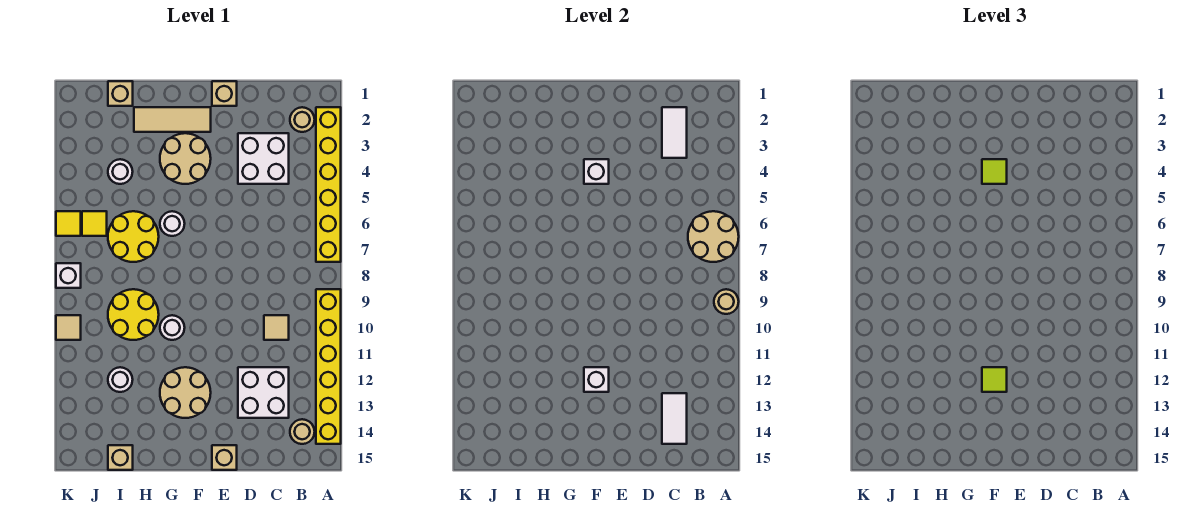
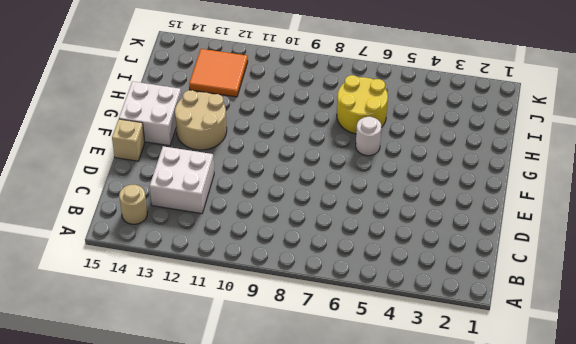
white brick F14:G15 level 1 -> white brick C3:D4 level 1
orange tile I12:J13 level 1 -> white round brick I12 level 1
none -> yellow brick A2:A7 level 1
none -> yellow brick A9:A14 level 1
none -> tan round brick B2 level 1
none -> tan tile C10 level 1

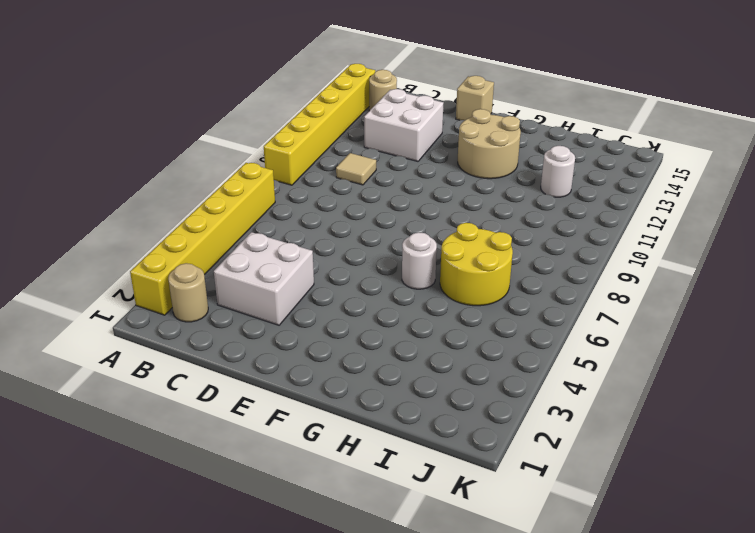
none -> tan brick E1 level 1
none -> tan tile F2:H2 level 1
none -> tan round brick F3:G4 level 1
none -> white round brick G10 level 1

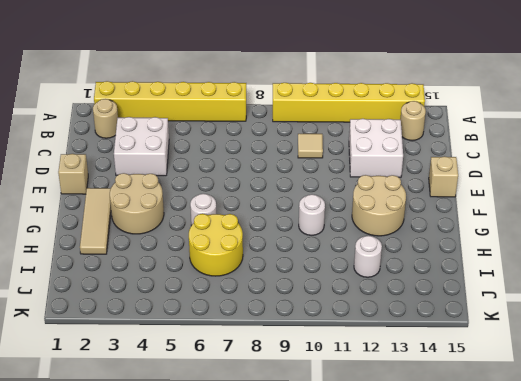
none -> yellow round brick H9:I10 level 1
none -> tan brick I1 level 1
none -> white round brick I4 level 1
none -> tan brick I15 level 1

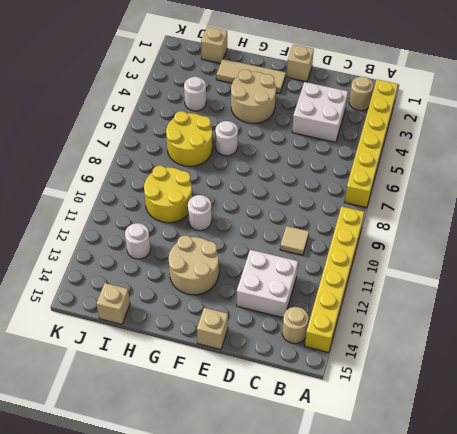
none -> yellow tile J6 level 1
none -> yellow tile K6 level 1
none -> white brick K8 level 1
none -> tan tile K10 level 1

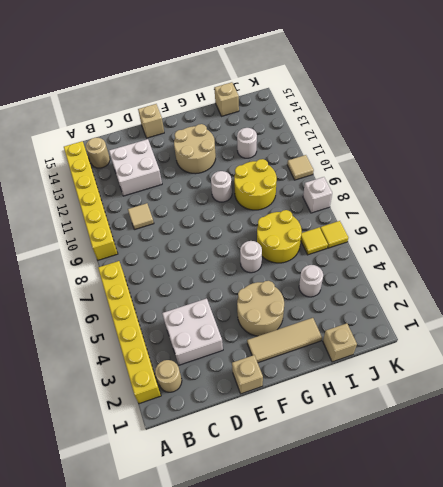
none -> tan round brick A6:B7 level 2
none -> tan round brick A9 level 2
none -> white tile C2:C3 level 2
none -> white tile C13:C14 level 2

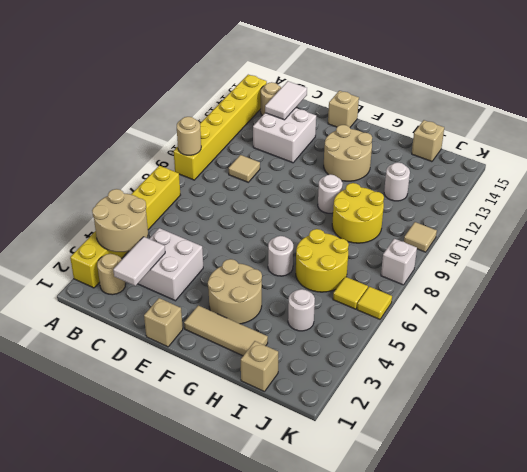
tan round brick A3:B4 level 2 -> tan round brick A6:B7 level 2
none -> white brick F4 level 2
none -> white brick F12 level 2
none -> lime tile F4 level 3
none -> lime tile F12 level 3

